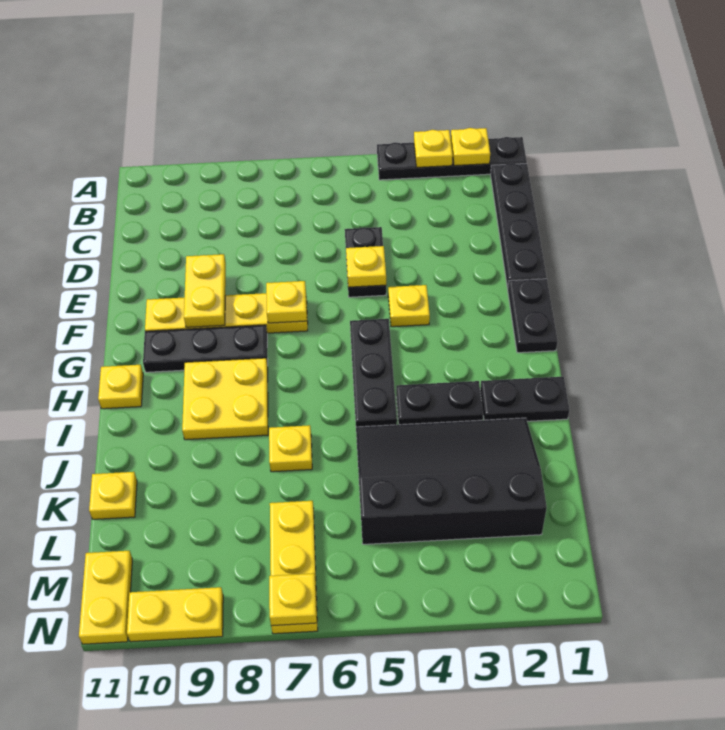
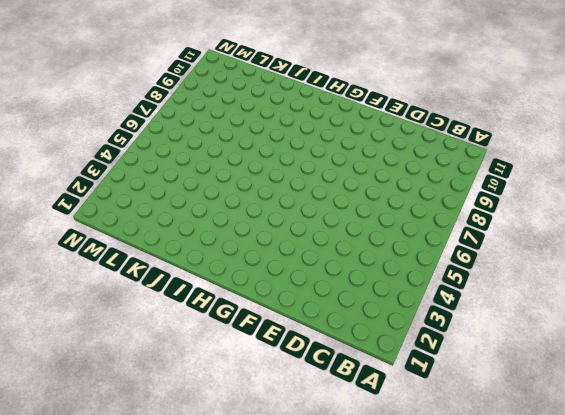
none -> black plate A1:A4 level 1
none -> black plate B1:E1 level 1
none -> black plate D5:E5 level 1

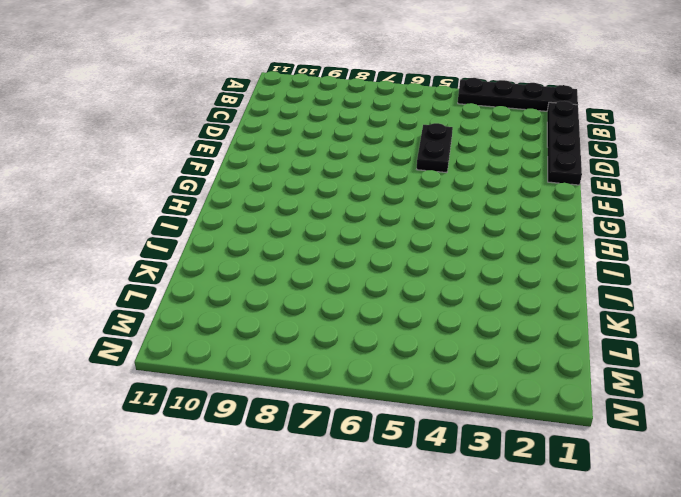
none -> black plate F1:G1 level 1
none -> yellow plate F4 level 1
none -> yellow plate F7:F10 level 1

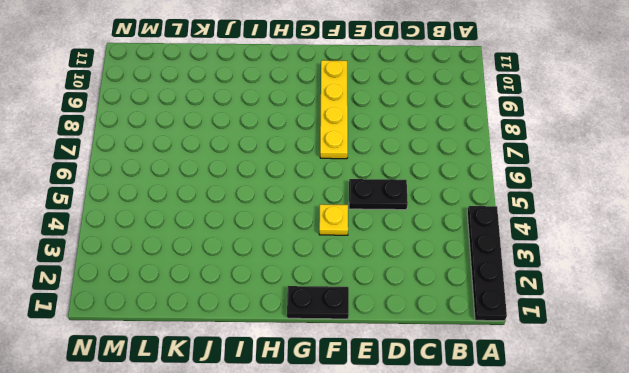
none -> black plate B1:E1 level 1
none -> black plate G5:I5 level 1
none -> black plate G8:G10 level 1

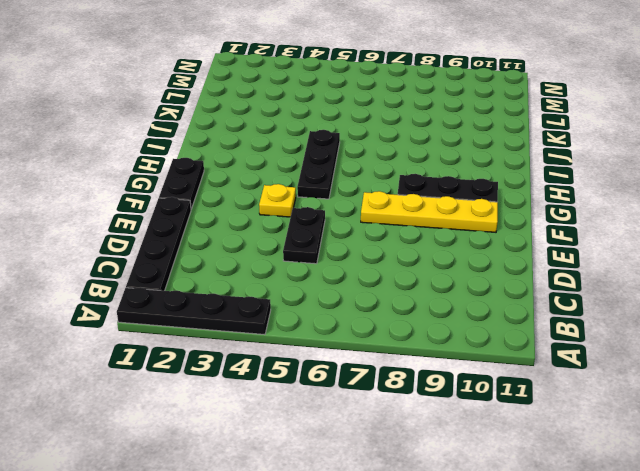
none -> yellow plate H8:I9 level 1
none -> yellow plate H11 level 1
none -> black plate I1:I2 level 1

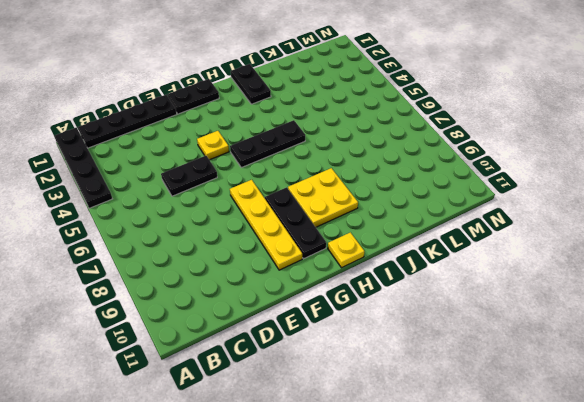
none -> black plate I3:I4 level 1
none -> black slope J2:L5 level 1 top L
none -> yellow plate J7 level 1

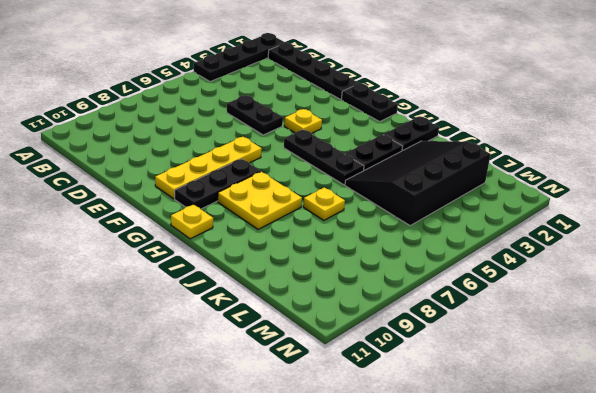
none -> yellow plate K11 level 1
none -> yellow plate L7:N7 level 1
none -> yellow plate M11:N11 level 1

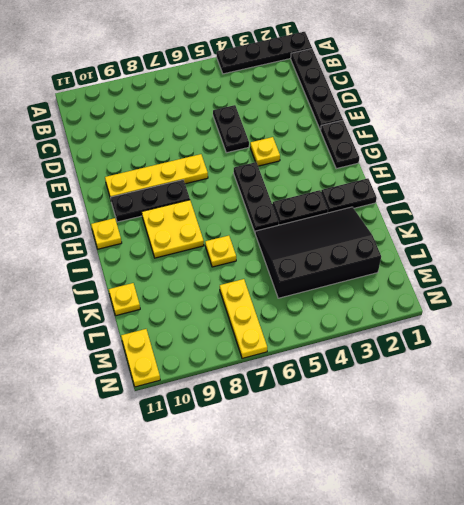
none -> yellow plate N9:N10 level 1
none -> yellow plate A2 level 2
none -> yellow plate A3 level 2

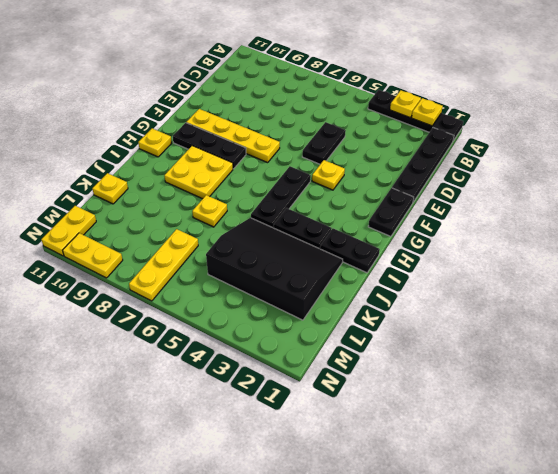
none -> yellow plate E5 level 2
none -> yellow plate E9:F9 level 2
none -> yellow plate F7 level 2

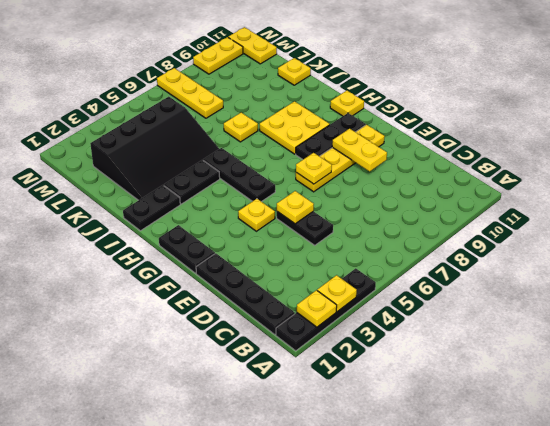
none -> yellow plate N7 level 2

